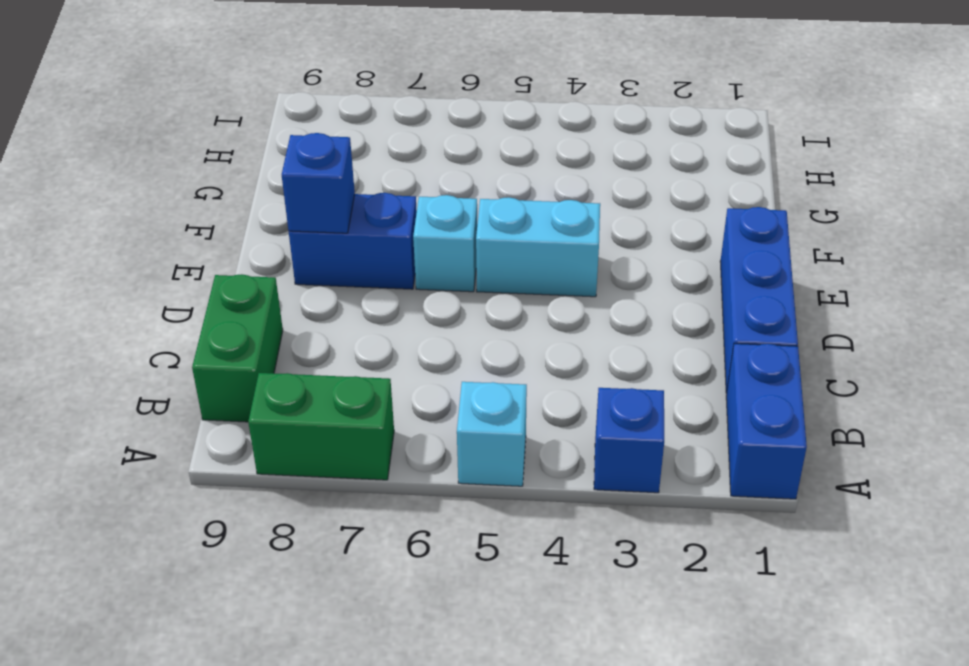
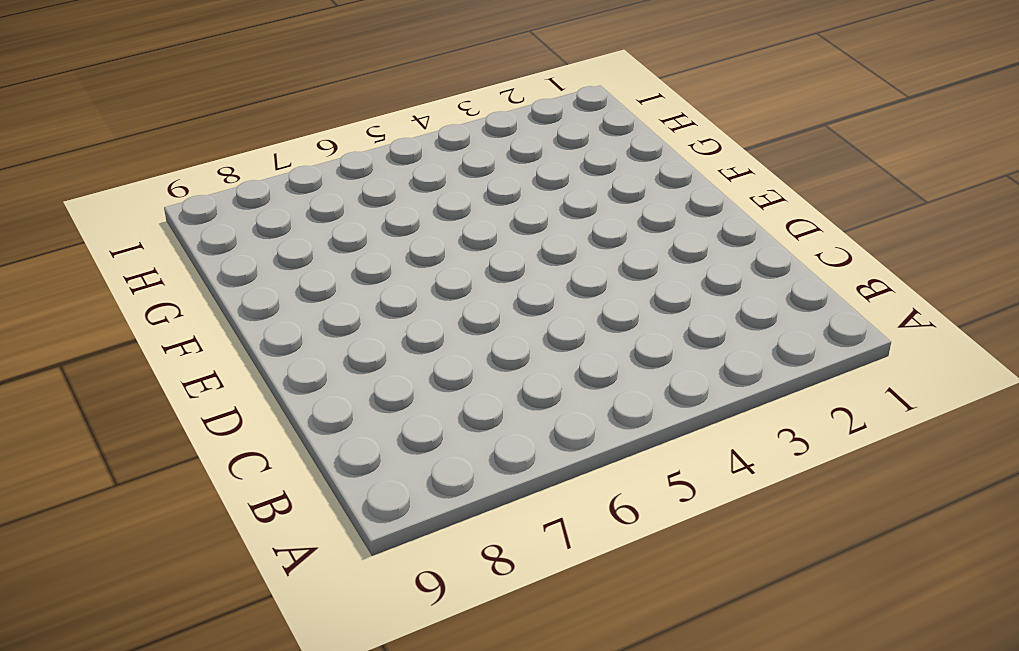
none -> blue brick A1:B1 level 1
none -> blue brick A3 level 1

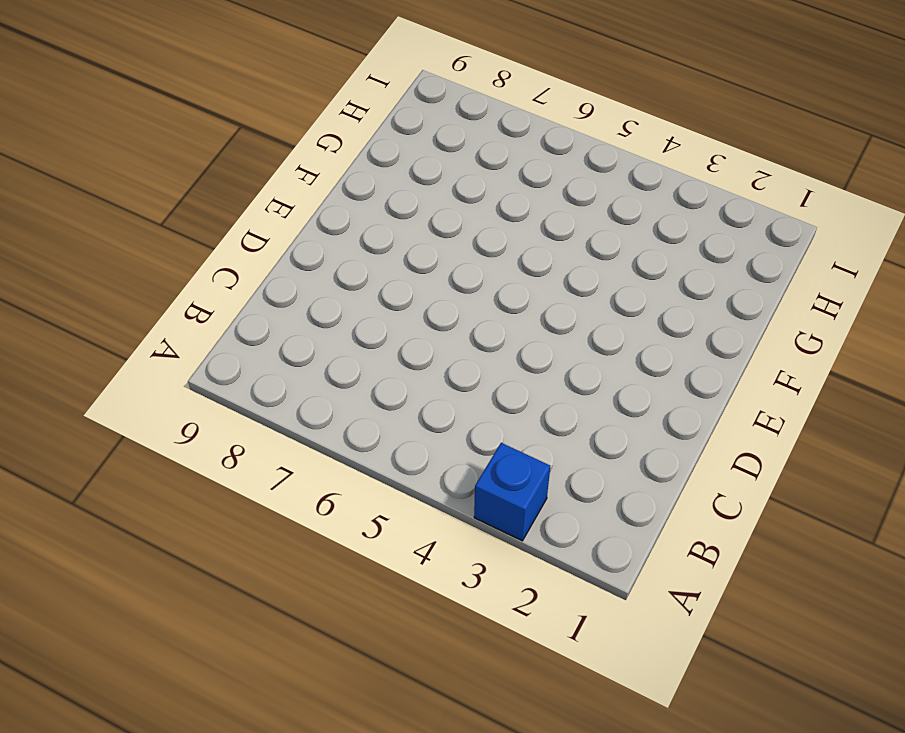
none -> blue brick A1:B1 level 1
none -> cyan brick A5 level 1

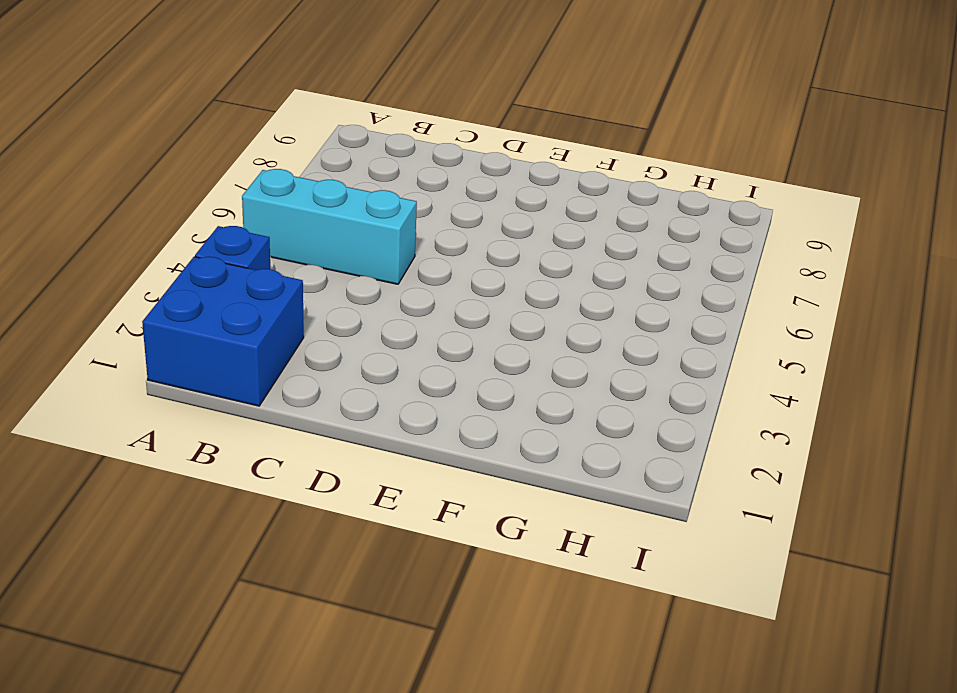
blue brick A1:B2 level 1 -> blue brick A1:B1 level 1
cyan brick A5:C5 level 1 -> cyan brick A5 level 1
none -> green brick A7:A8 level 1
none -> green brick B9:C9 level 1

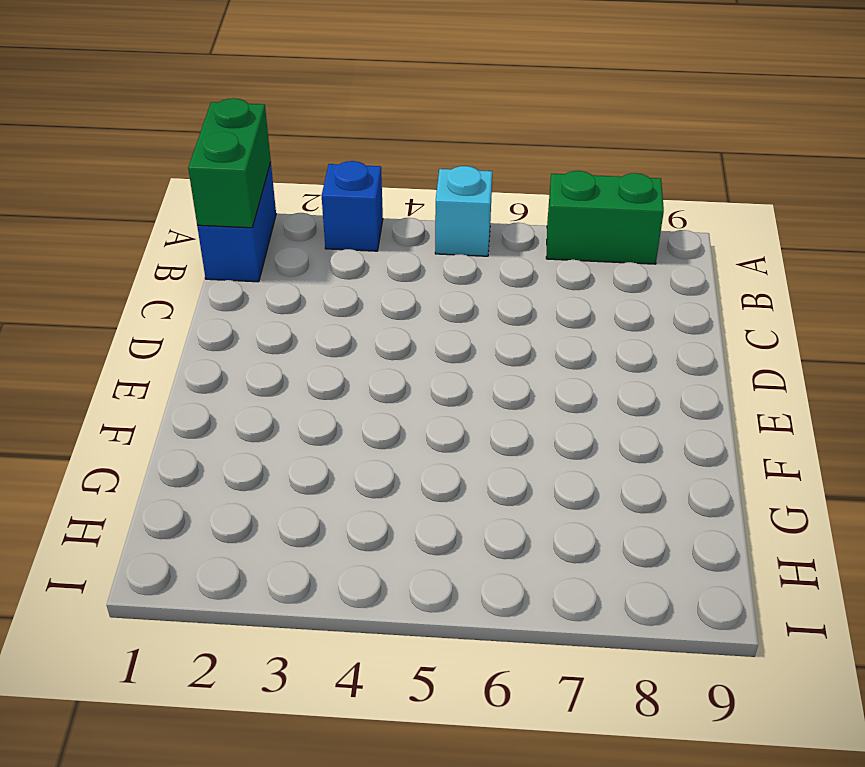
green brick A1:B1 level 2 -> green brick B9:C9 level 1
none -> blue brick C1:E1 level 1
none -> cyan brick E4:E5 level 1

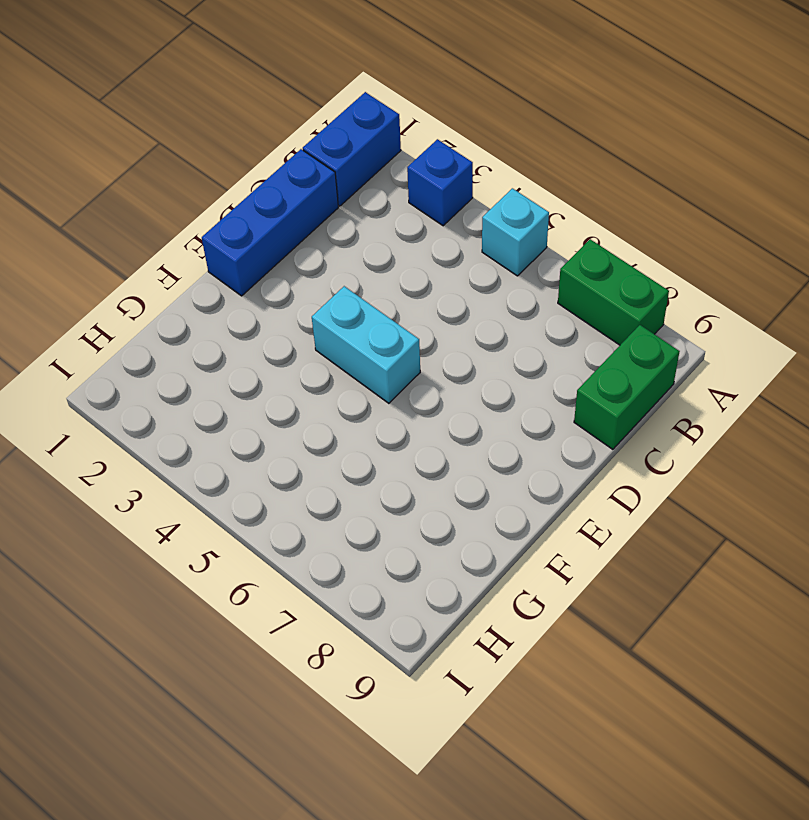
none -> cyan brick E6 level 1
none -> blue brick E7:E8 level 1

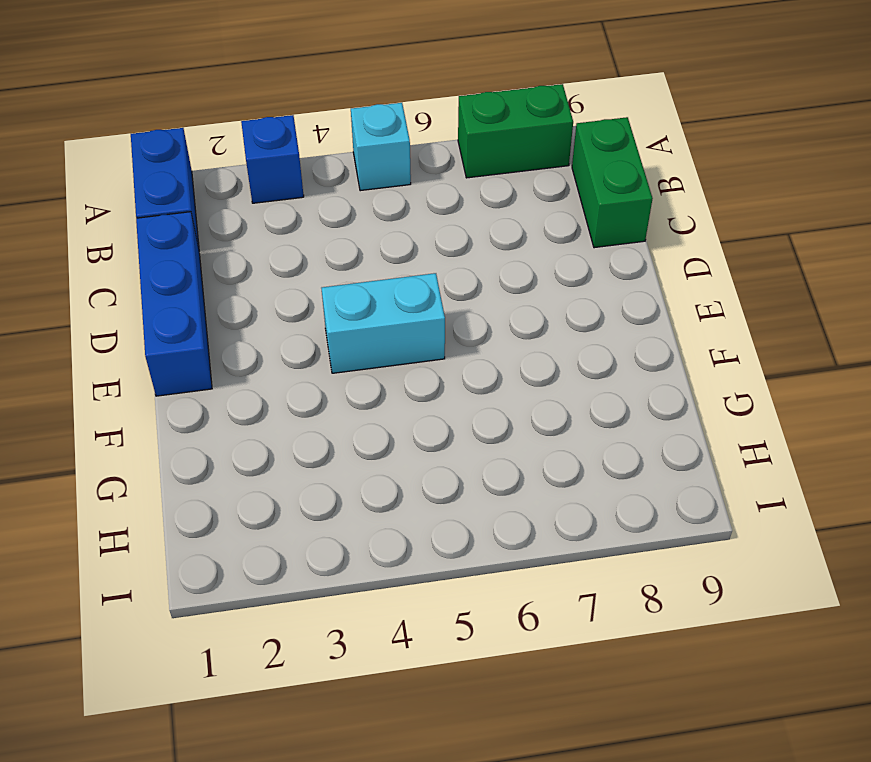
none -> cyan brick E6 level 1
none -> blue brick E7:E8 level 1

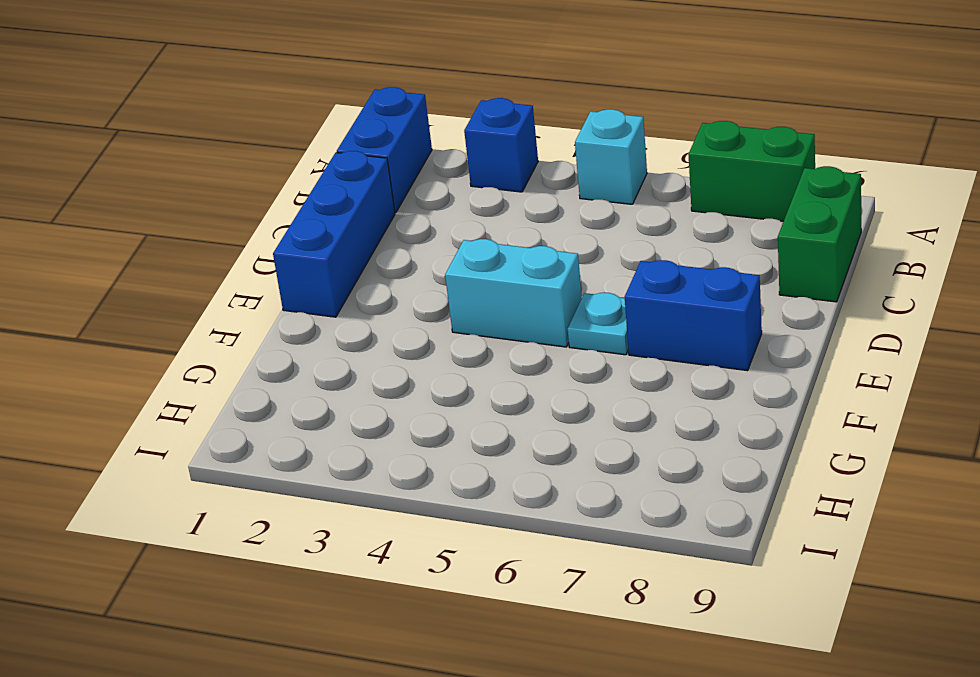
cyan plate E6 level 1 -> cyan brick E6 level 1
none -> blue brick E8 level 2

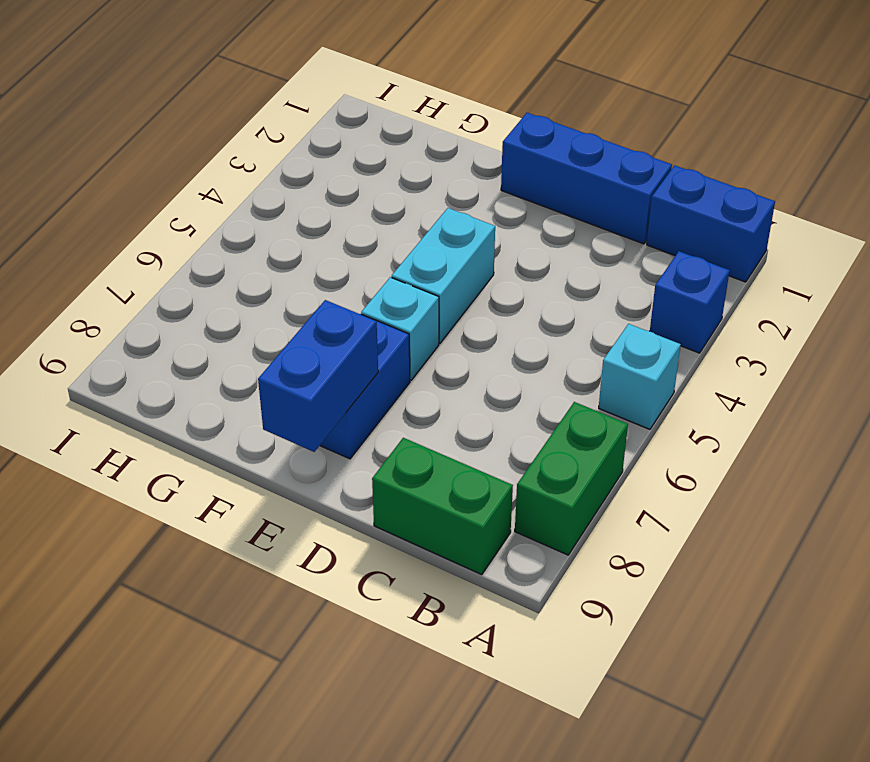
blue brick E8:E9 level 2 -> blue brick E8 level 2

